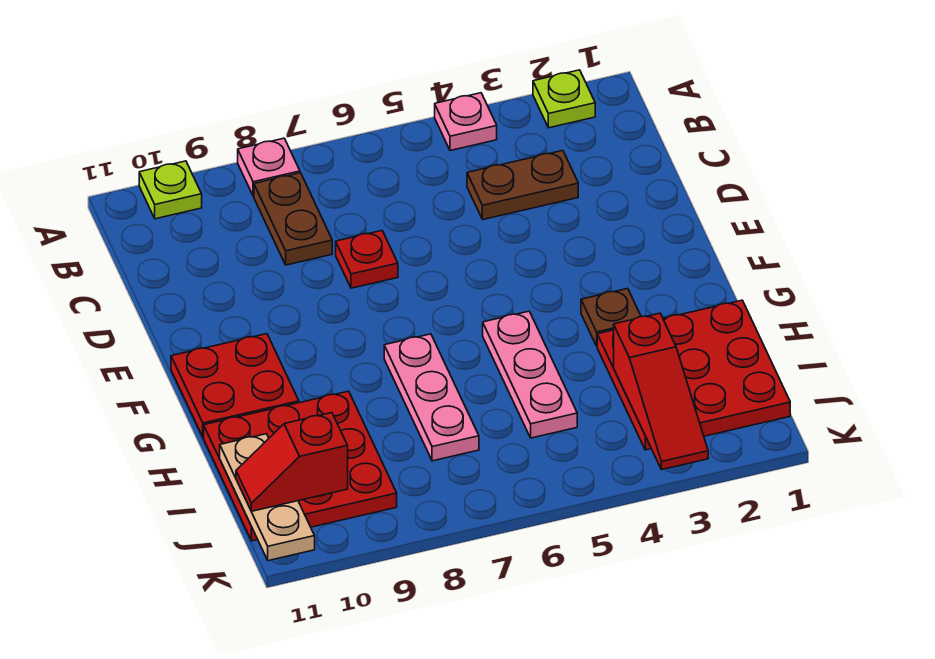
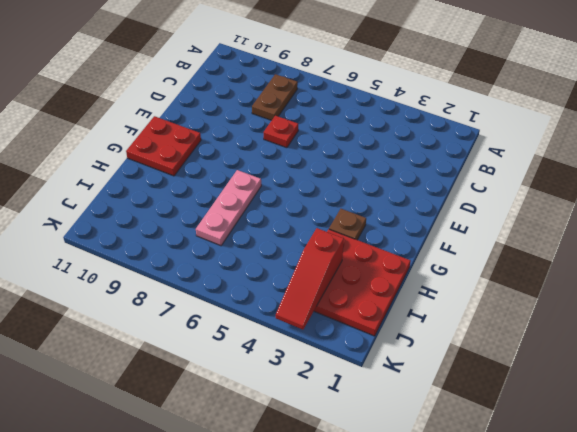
none -> lime plate A2 level 1
none -> pink plate A4 level 1
none -> pink plate A8 level 1

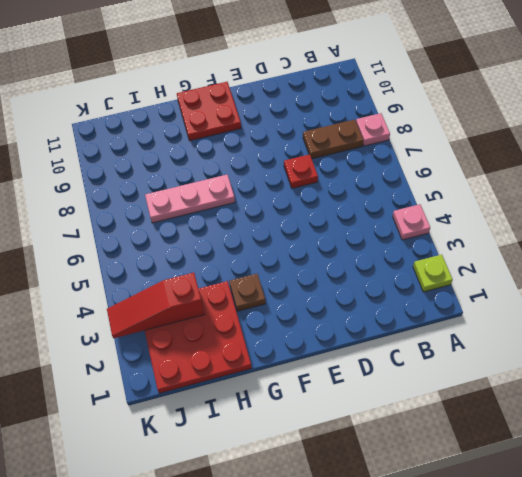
none -> lime plate A10 level 1
none -> brown plate C3:C4 level 1
none -> pink plate G5:I5 level 1

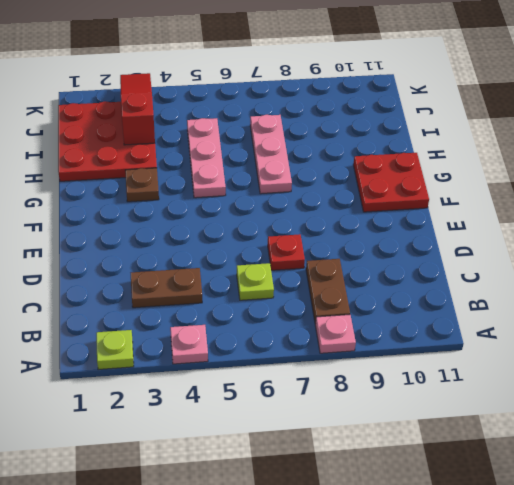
lime plate C6 level 1 -> lime plate A10 level 1
none -> red plate H9:J11 level 1
none -> tan plate I11:K11 level 2
none -> red slope J10:J11 level 3 top 10

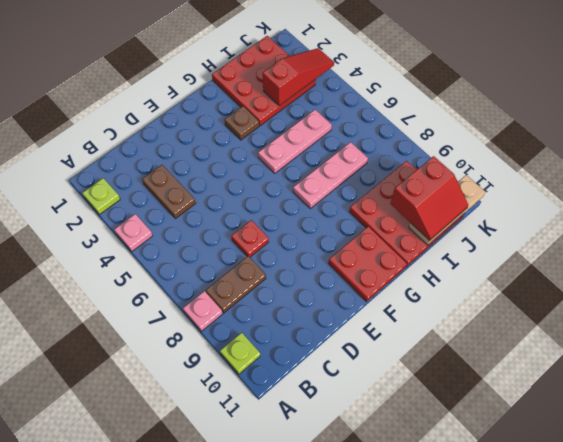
red slope I10:J11 level 3 top 10 -> red slope J10:J11 level 3 top 10

